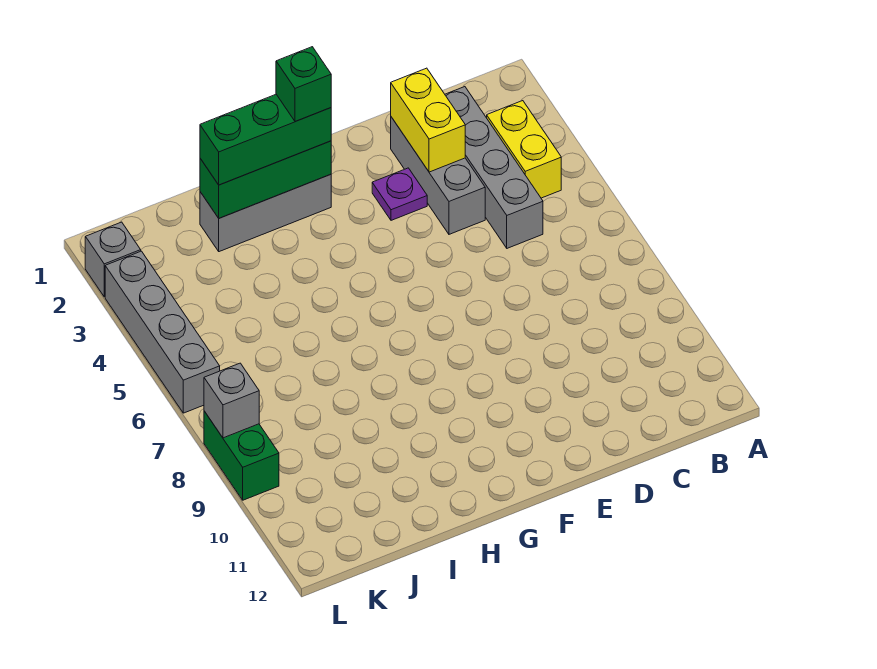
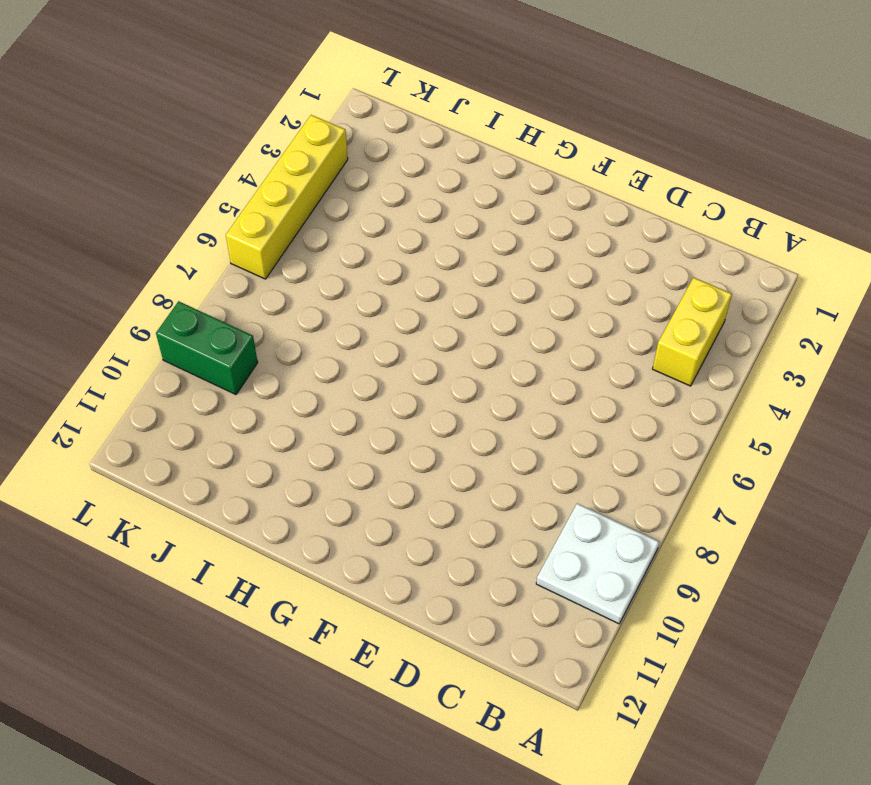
white plate A9:B10 level 1 -> none
green brick K9:L9 level 1 -> green brick L8:L9 level 1
yellow brick L3:L6 level 1 -> grey brick L3:L6 level 1
none -> grey brick C2:C5 level 1
none -> grey brick D2:D4 level 1
none -> purple plate E3 level 1

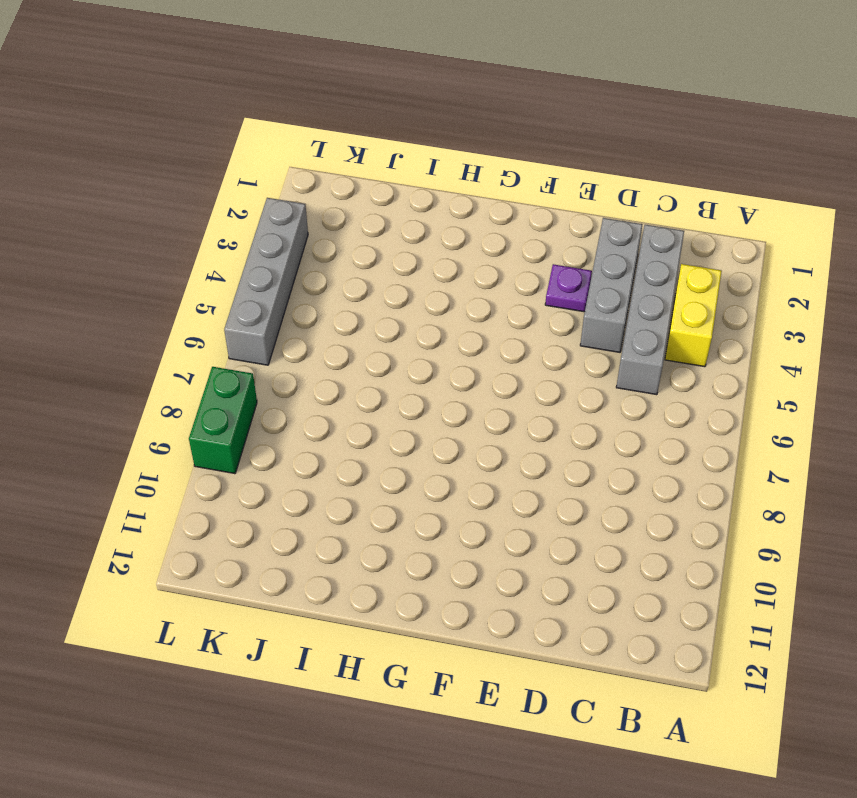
none -> grey brick G2:I2 level 1
none -> grey brick L2 level 1
none -> yellow brick D2:D3 level 2

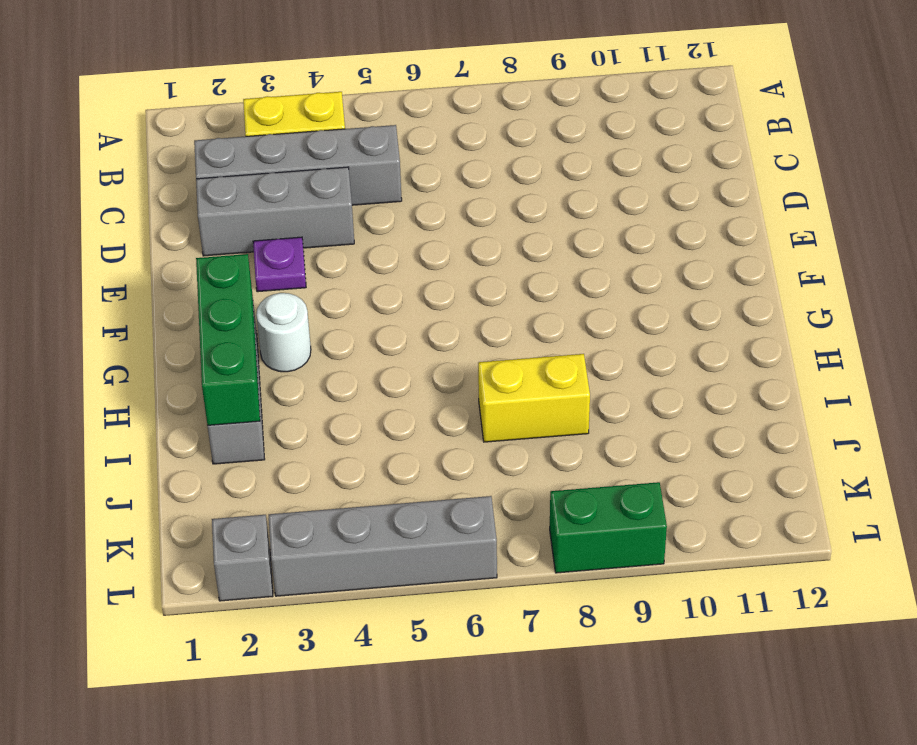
white round brick G3 level 1 -> none
yellow brick I7:I8 level 1 -> yellow brick D2:D3 level 2
none -> grey brick L8 level 2
none -> green brick G2:I2 level 3
none -> green brick G2 level 4

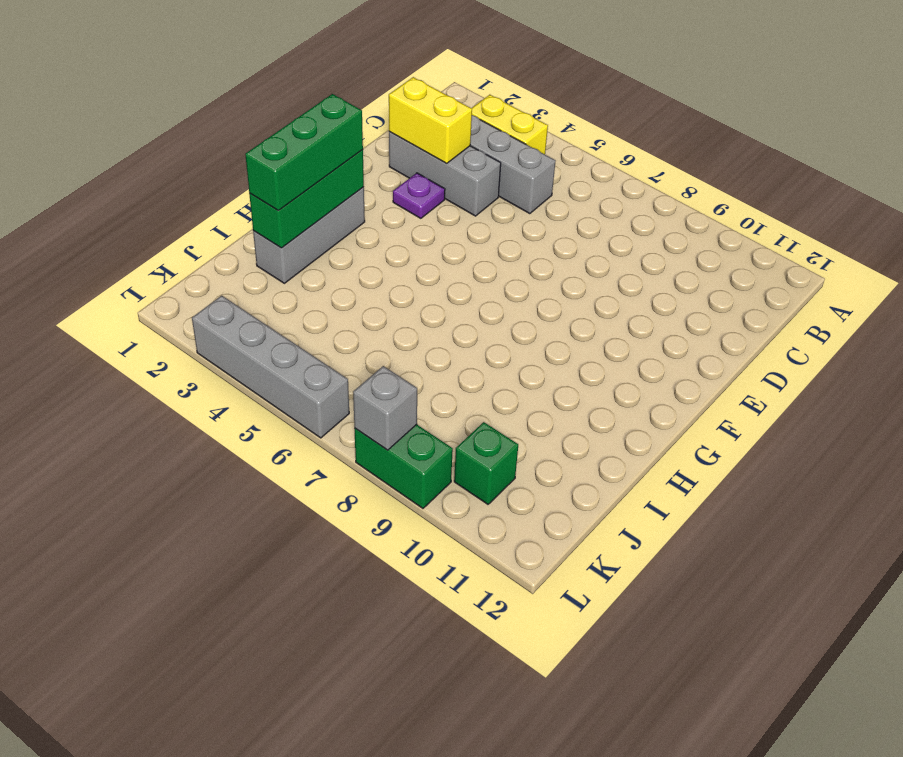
green brick K10 level 1 -> green brick G2 level 4
none -> grey brick L2 level 1

